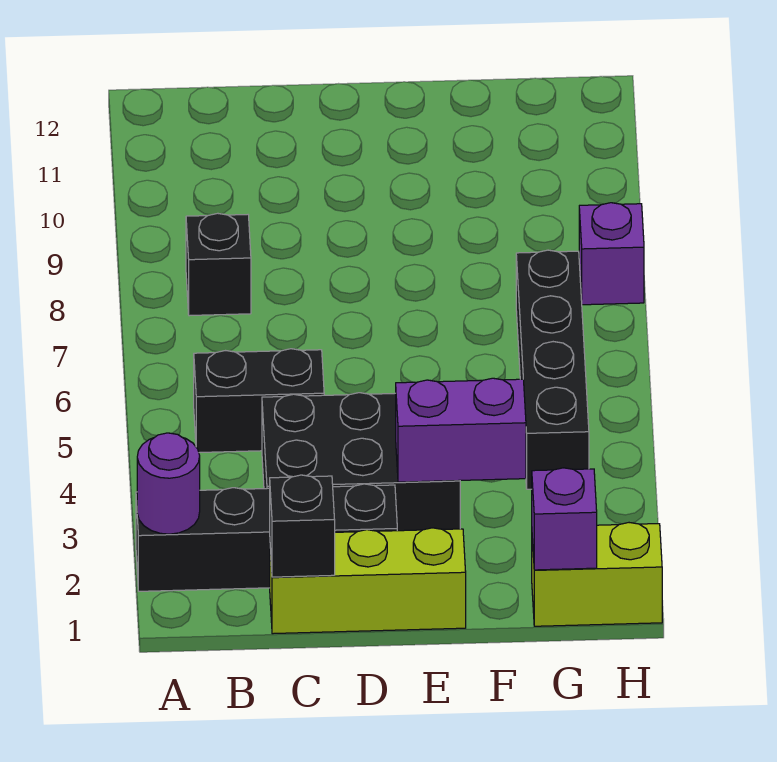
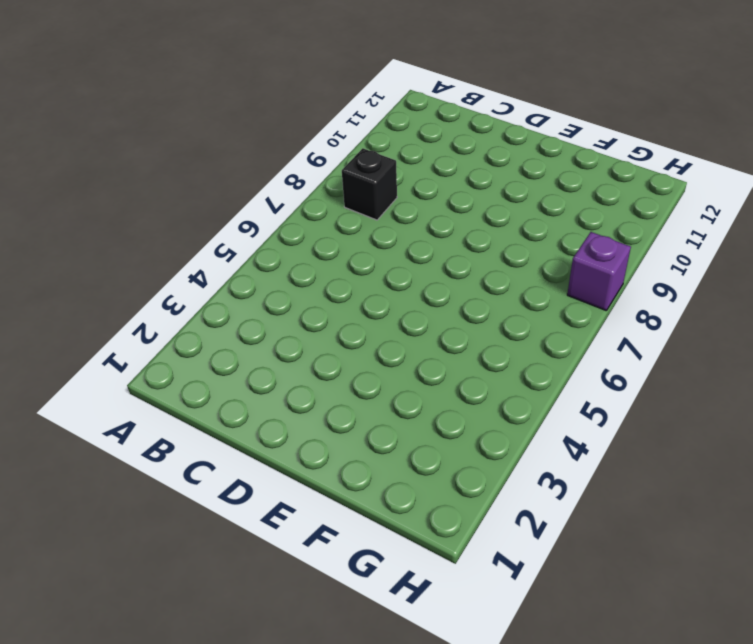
none -> black brick A2:D2 level 1
none -> black brick B5:C5 level 1
none -> lime brick C1:E1 level 1

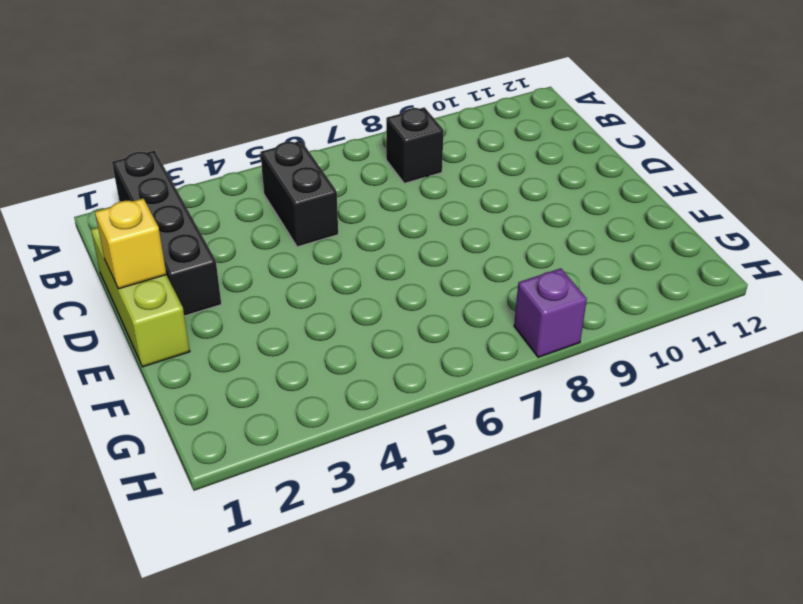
yellow brick D1 level 2 -> none
none -> black brick C3:E4 level 1
none -> lime brick G1:H1 level 1
none -> black brick G4:G7 level 1

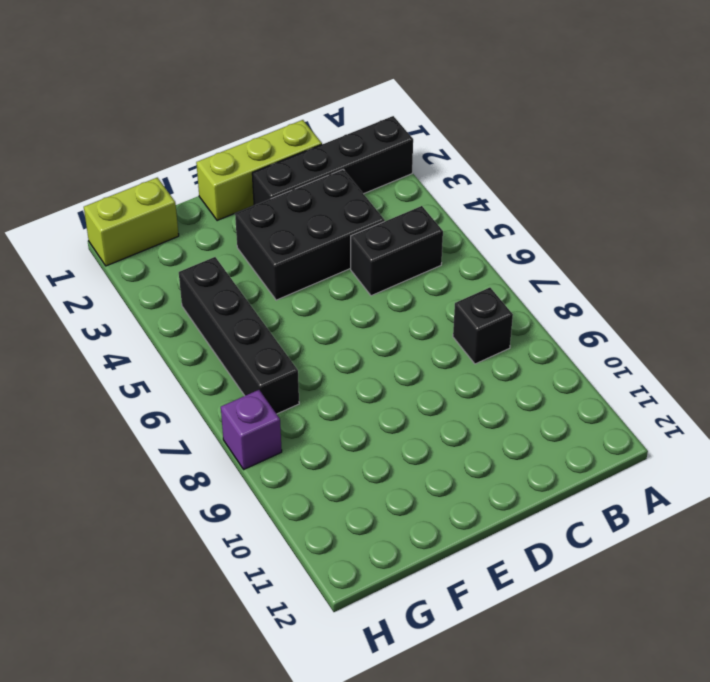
none -> purple round brick A2 level 2
none -> black brick C1 level 2
none -> purple brick E3:F3 level 2

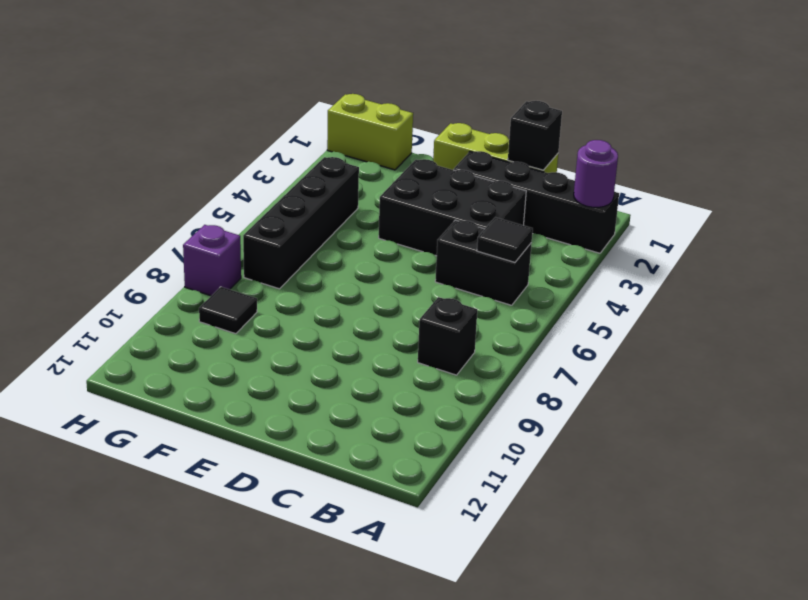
black tile B5 level 2 -> none
black tile G9 level 1 -> none
none -> purple brick E3:F3 level 2
none -> purple brick G1 level 2

